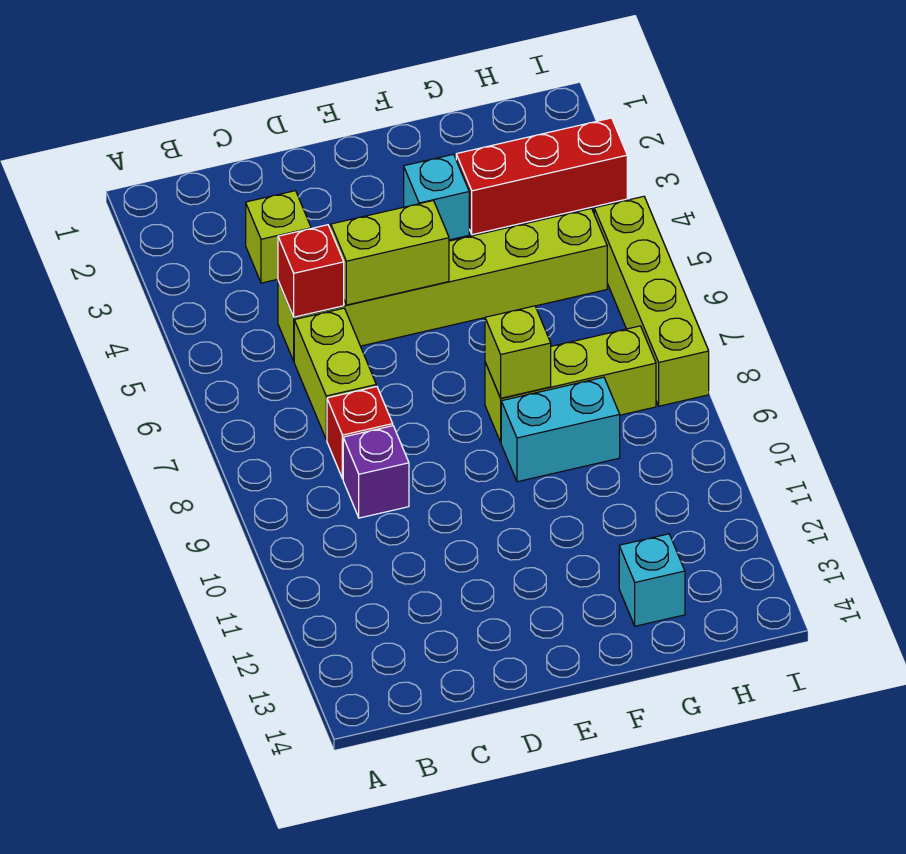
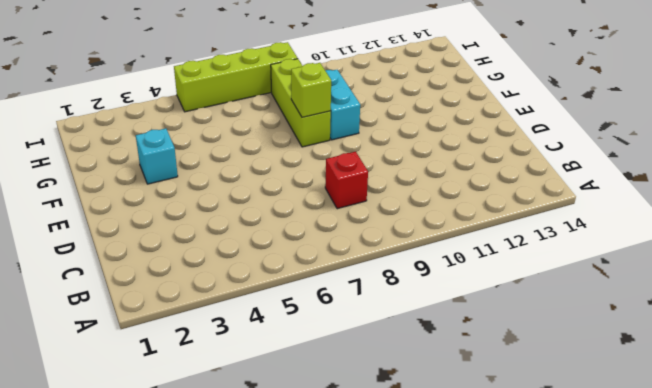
none -> lime brick C3 level 1
none -> lime brick C5:H5 level 1
none -> lime brick C6:C7 level 1

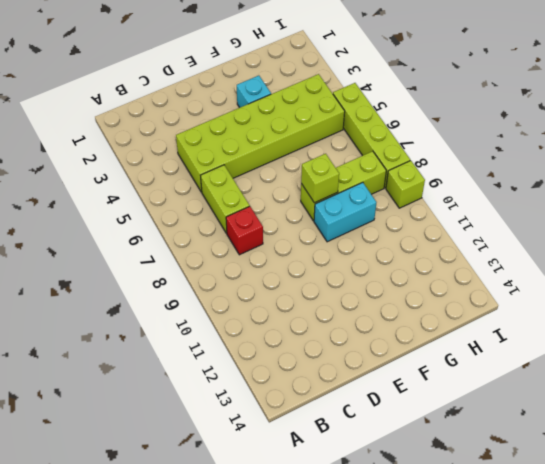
lime brick C4:H5 level 1 -> lime brick C5:H5 level 1
lime brick I9 level 1 -> lime brick C3 level 1
none -> purple brick C9 level 1
none -> red brick G3:I3 level 1
none -> cyan brick G13 level 1

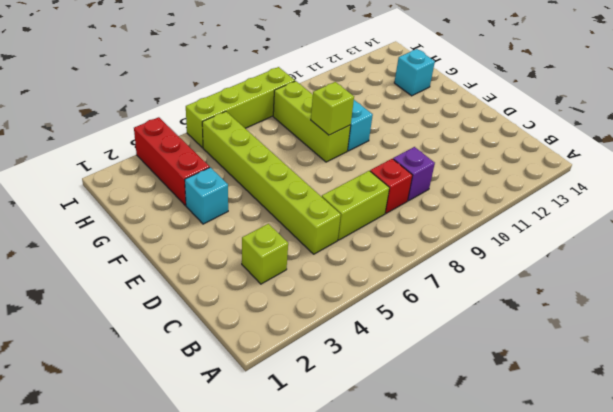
none -> red brick C5 level 2
none -> lime brick D5:E5 level 2

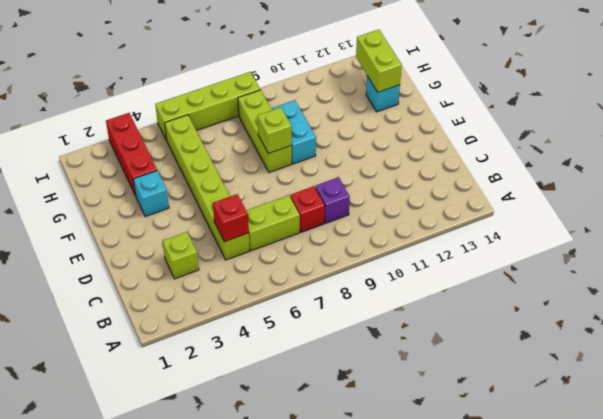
lime brick G13:H13 level 2 -> lime brick D5:E5 level 2

